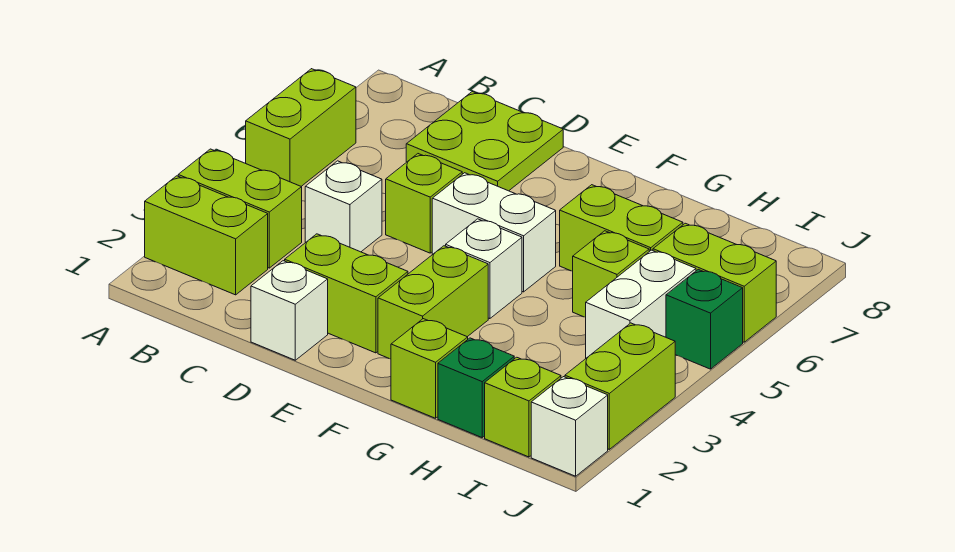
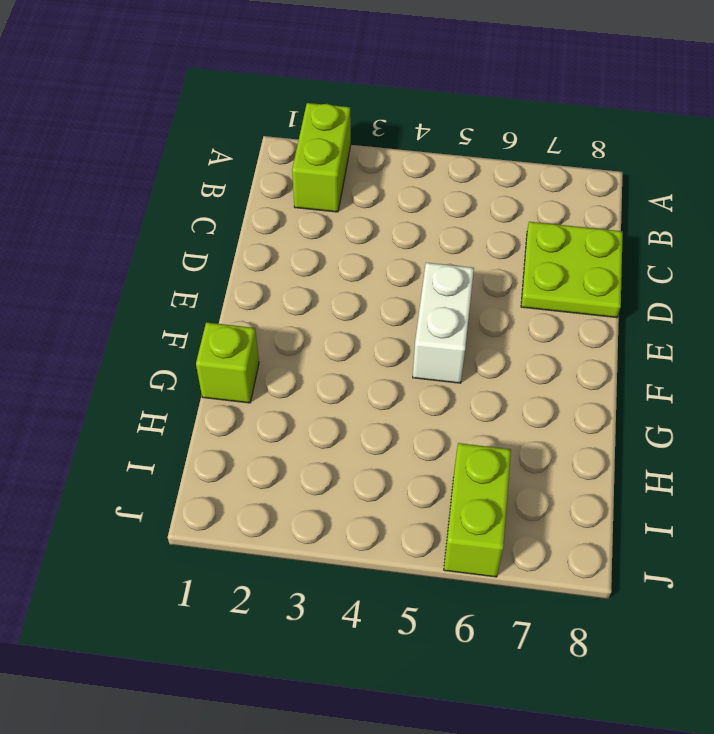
none -> lime brick A3:B3 level 1
none -> lime brick A5:A6 level 1
none -> white brick C4 level 1

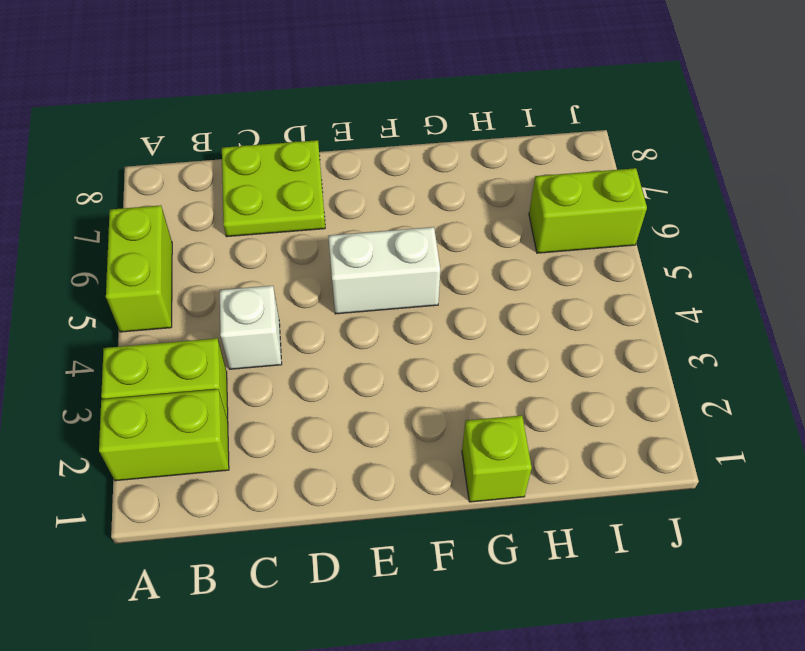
none -> white brick D1 level 1
none -> lime brick D2:E2 level 1
none -> lime brick D5 level 1

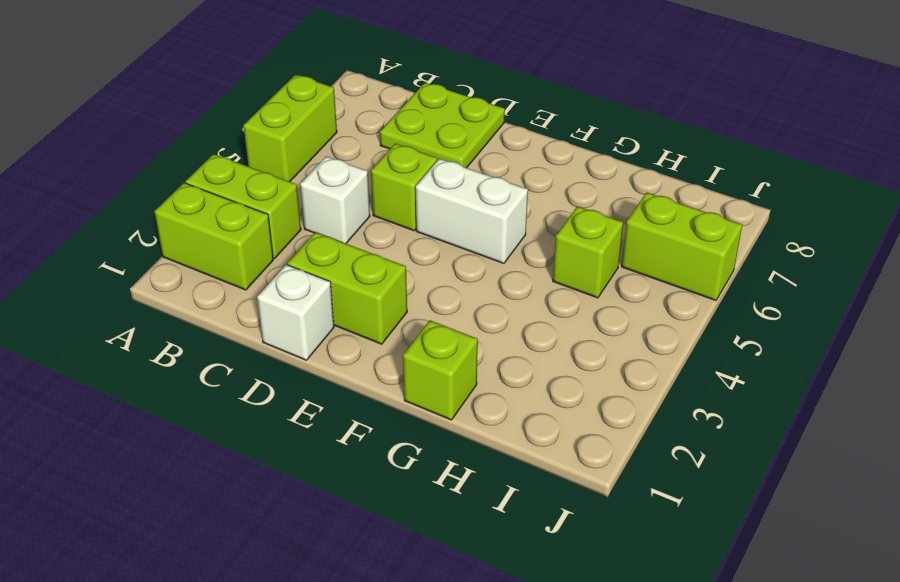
none -> lime brick F2:F3 level 1
none -> white brick F4 level 1
none -> lime brick G6:H6 level 1

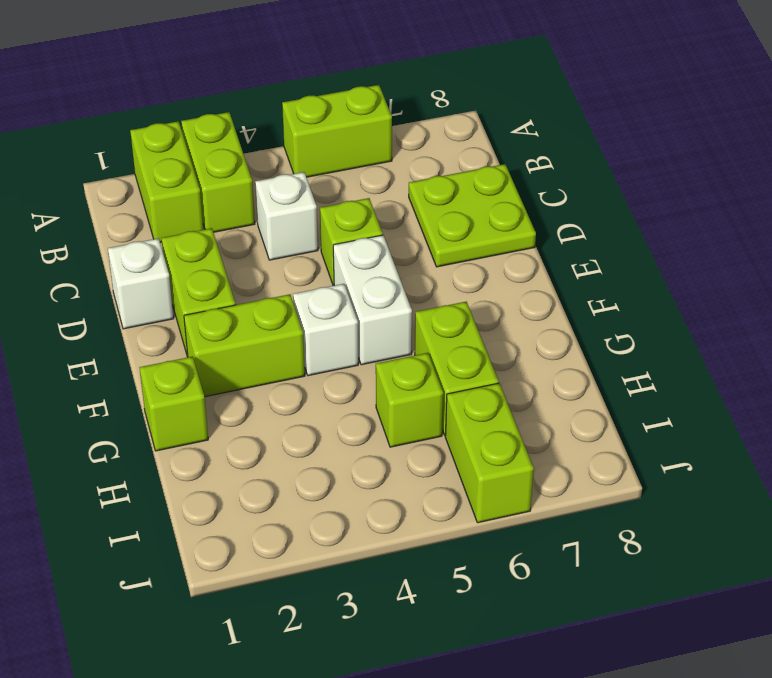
none -> green brick H1 level 1
none -> lime brick I1 level 1
none -> white brick I4:I5 level 1

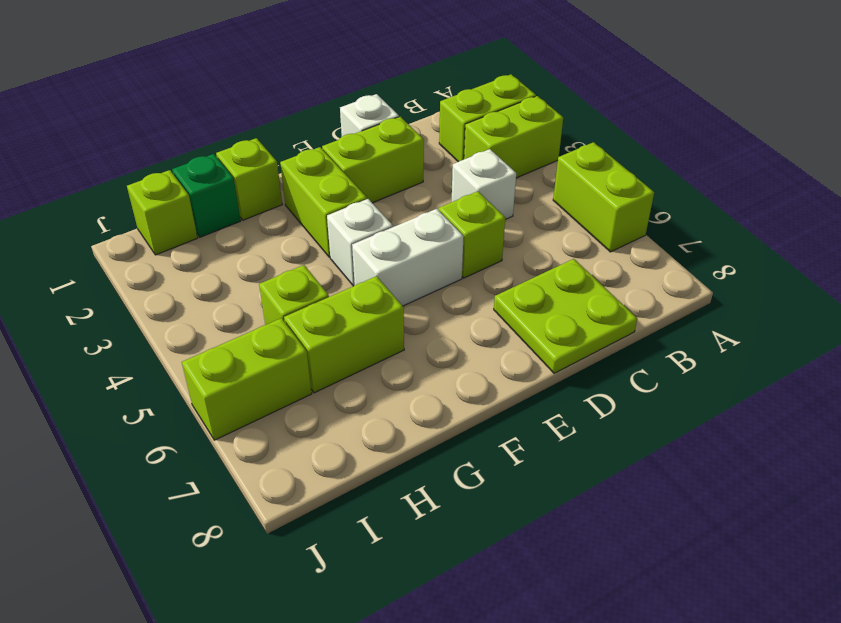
none -> white brick I4:I5 level 1
none -> white brick J1 level 1
none -> lime brick J2:J3 level 1

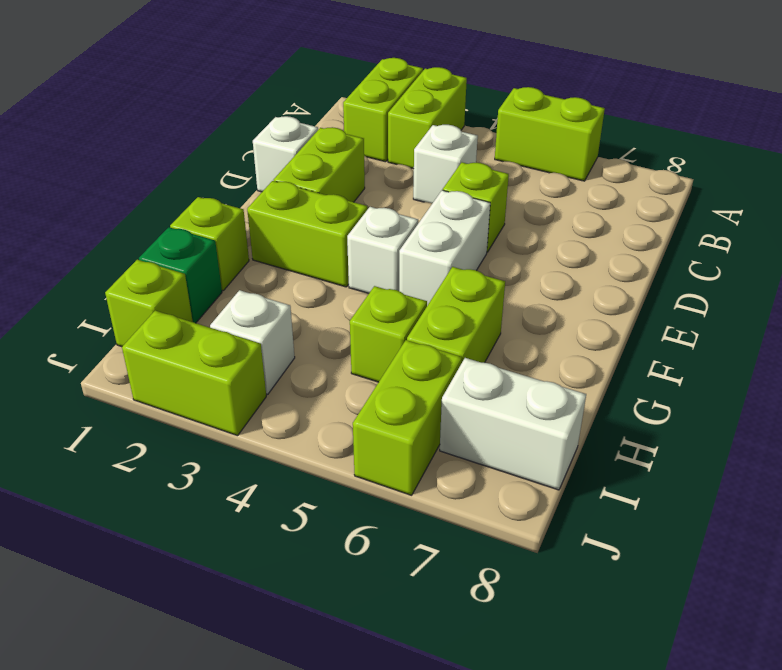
white brick I3 level 1 -> white brick J1 level 1
white brick I7:I8 level 1 -> white brick I4:I5 level 1
none -> lime plate C7:D8 level 1
none -> green brick J5 level 1

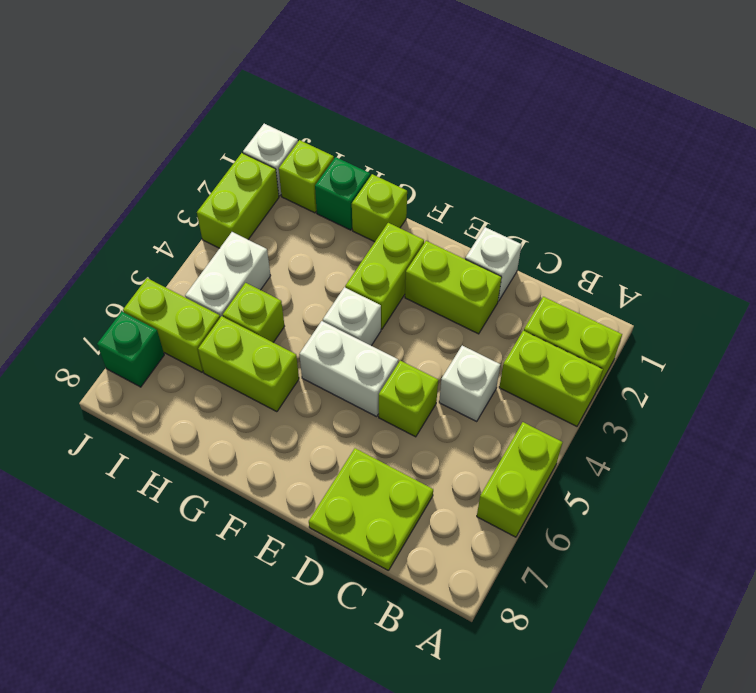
green brick J7 level 1 -> green brick J5 level 1

